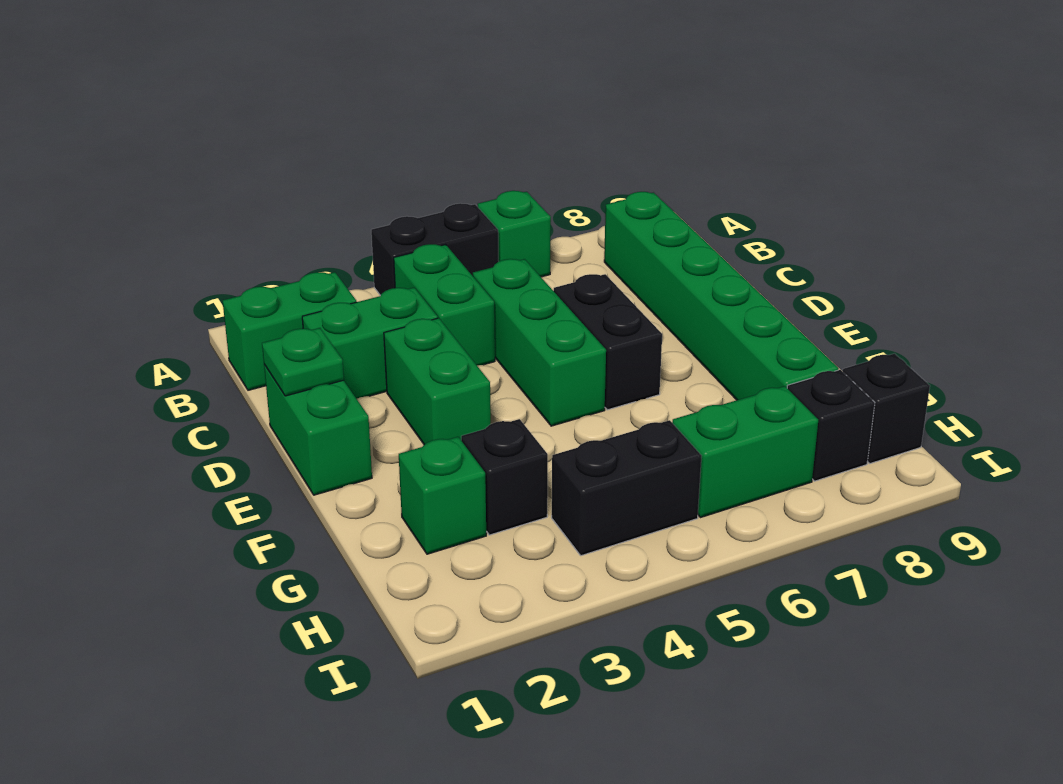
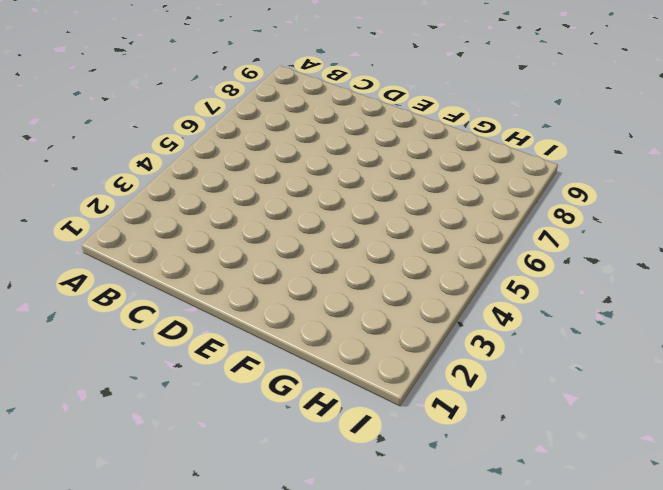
none -> black brick A4:A5 level 1
none -> green brick A6 level 1
none -> green brick B1:B2 level 1

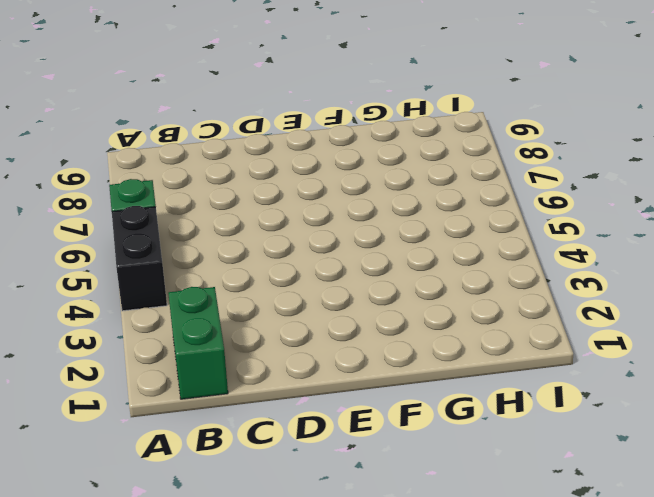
none -> green brick B4:C4 level 1
none -> green brick B8:G8 level 1
none -> green brick C2:C3 level 1

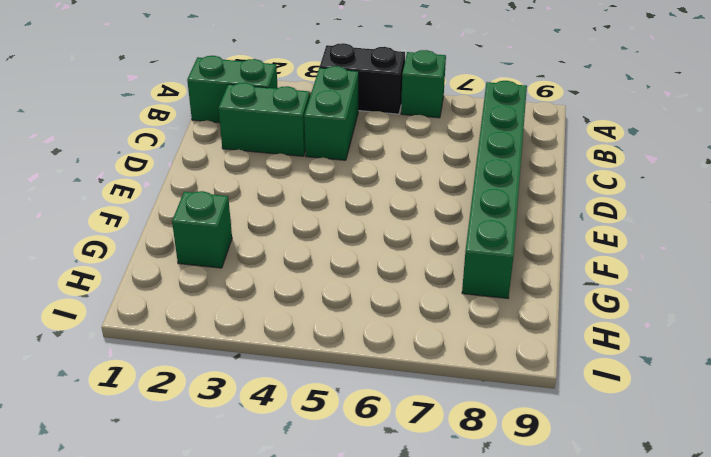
none -> green brick C5:E5 level 1
none -> green brick D1:E1 level 1
none -> green brick D3:E3 level 1

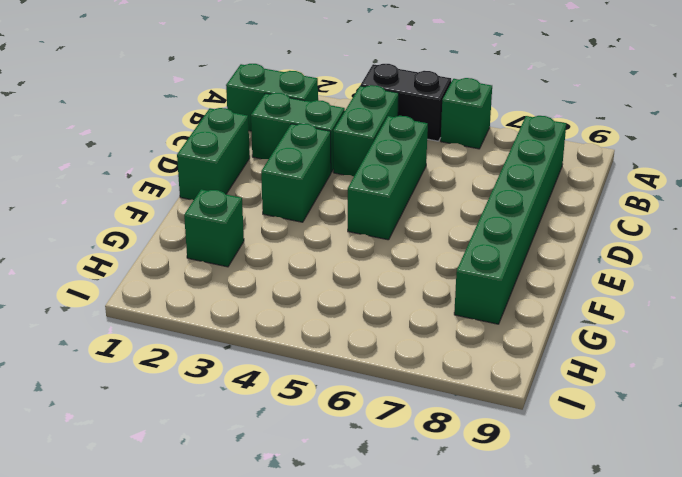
none -> black brick D6:E6 level 1
none -> black brick G3 level 1
none -> black brick H4:H5 level 1

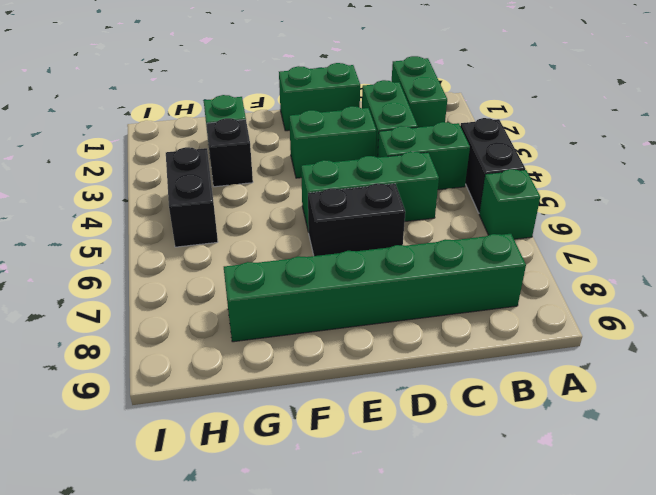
none -> green brick H6:H7 level 1
none -> black brick H8 level 1
none -> black brick H9 level 1

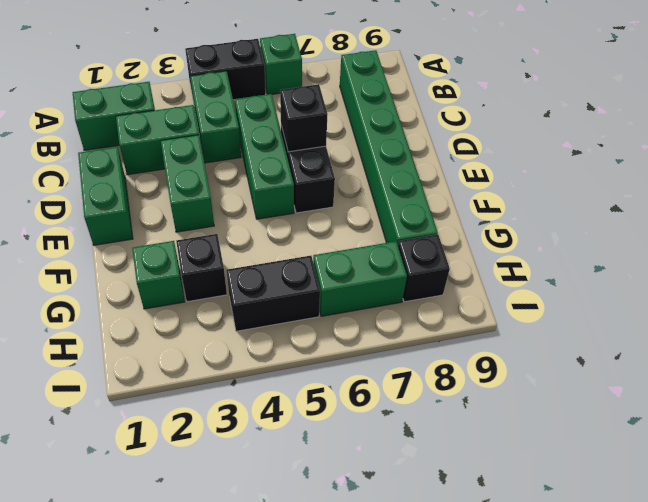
black brick D6 level 2 -> black brick H9 level 1
none -> green plate D1 level 2

